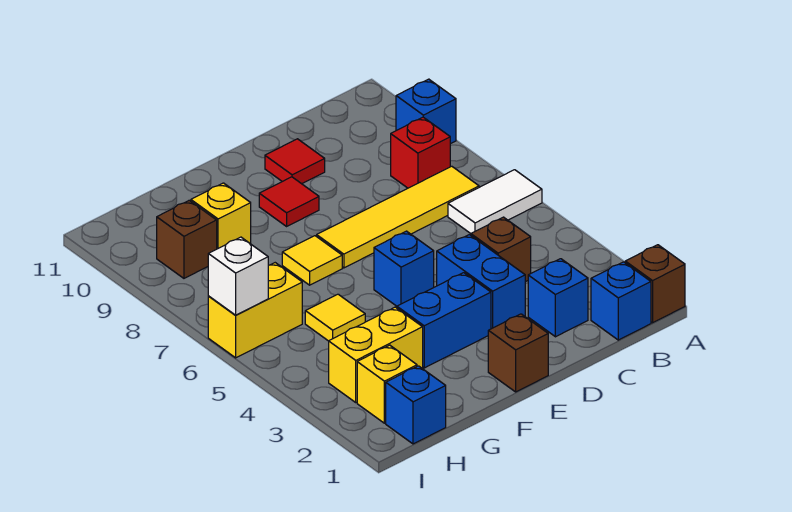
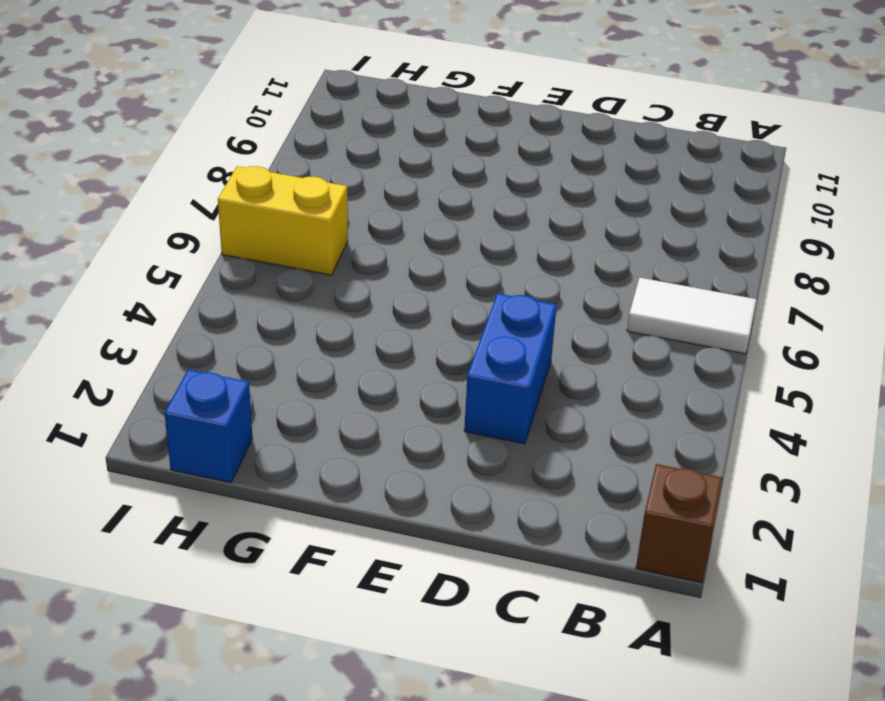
none -> blue brick A9 level 1
none -> blue brick B1 level 1
none -> yellow tile B7:E7 level 1

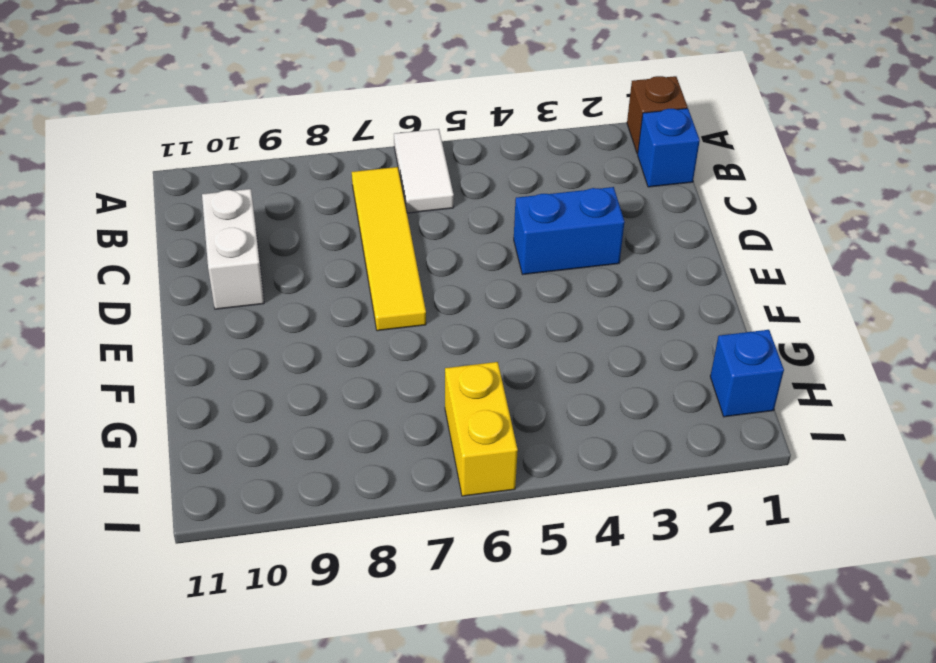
white brick C10:D10 level 1 -> red tile D10 level 1
none -> blue brick A9 level 1
none -> red brick B8 level 1
none -> blue brick C2 level 1

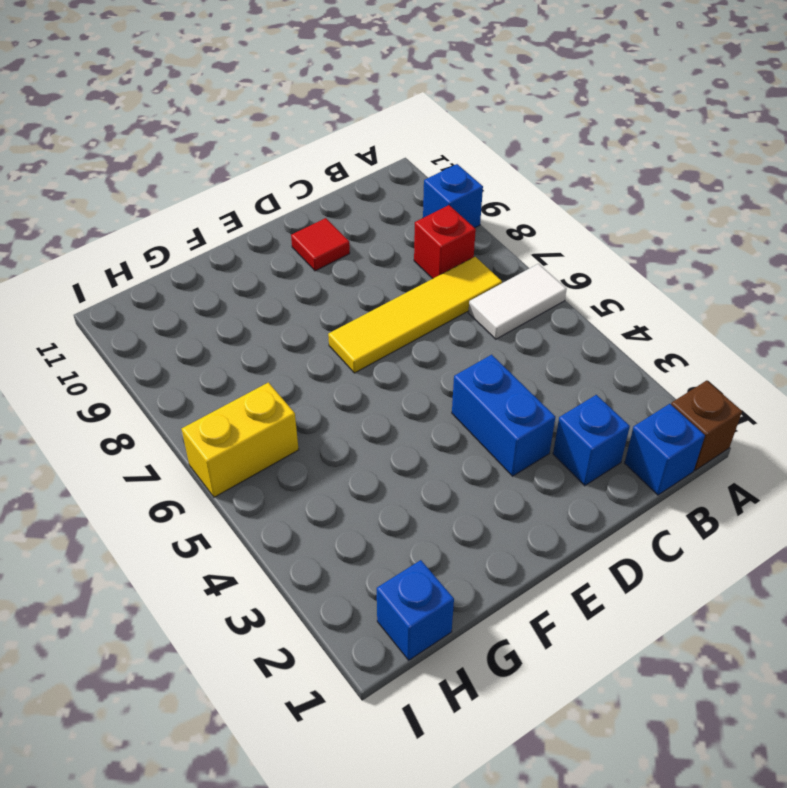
none -> brown brick C4 level 1
none -> brown brick E1 level 1
none -> blue brick E3:F3 level 1

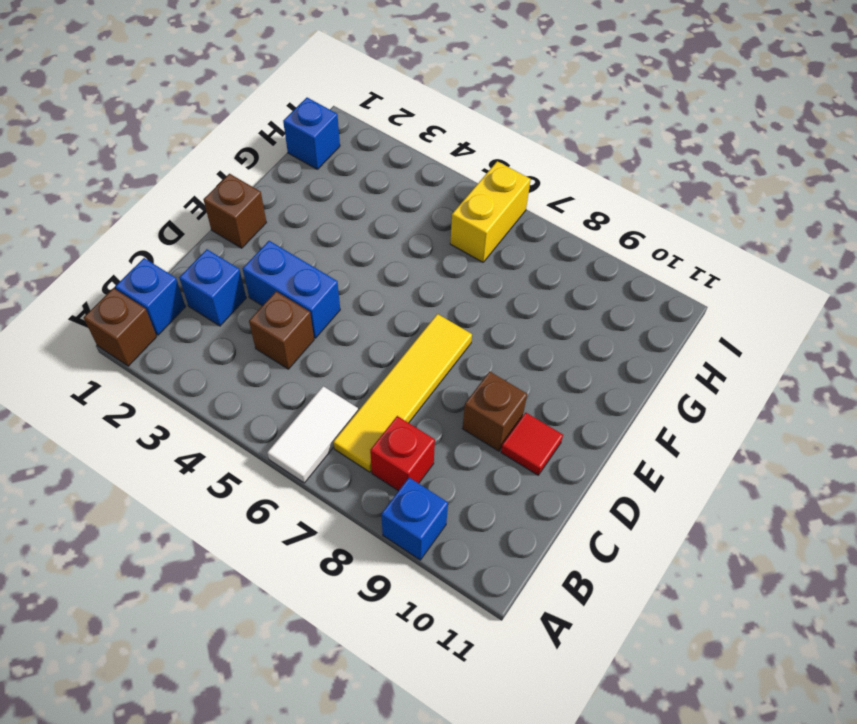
brown brick D9 level 1 -> brown brick H9 level 1
none -> blue brick E3:F3 level 1
none -> blue brick E5 level 1
none -> red tile E9 level 1

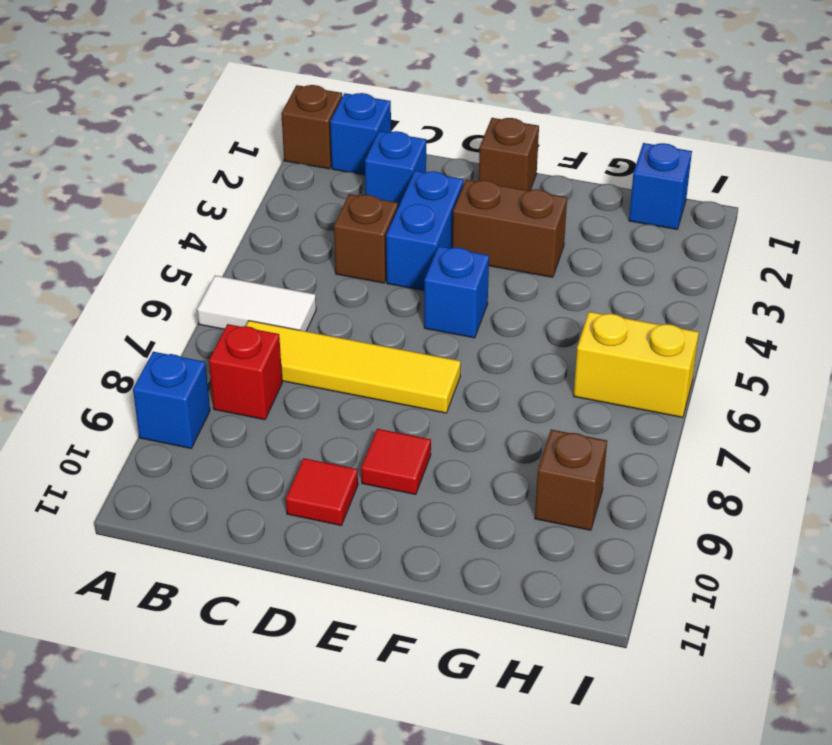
brown brick E3:F3 level 1 -> blue brick E3:F3 level 1
none -> yellow tile F7 level 1
none -> yellow brick G3:H3 level 1
none -> yellow tile G5 level 1

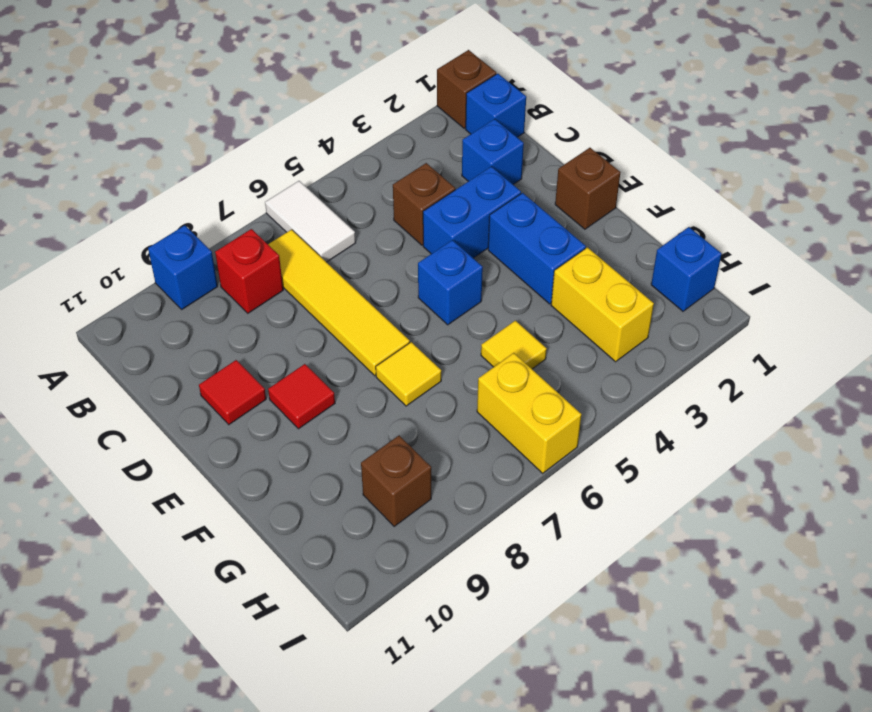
none -> yellow brick G9 level 1
none -> yellow brick H2 level 1
none -> white brick I6 level 2

